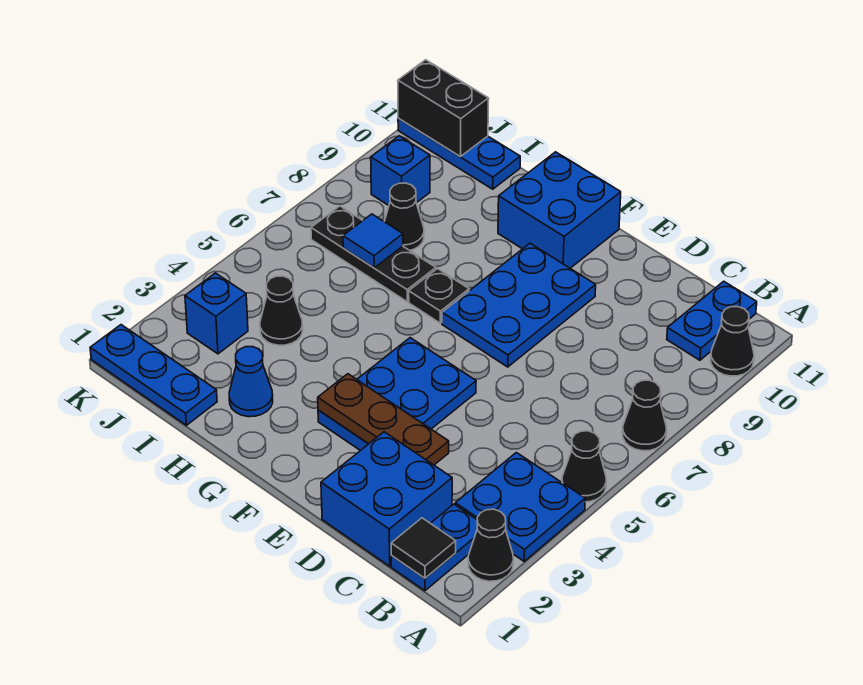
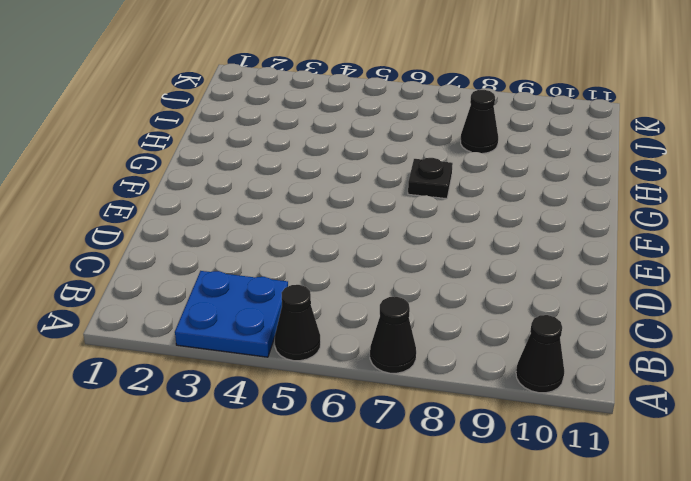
none -> black cone A2 level 1
none -> blue plate B1:B2 level 1
none -> blue plate B10:B11 level 1

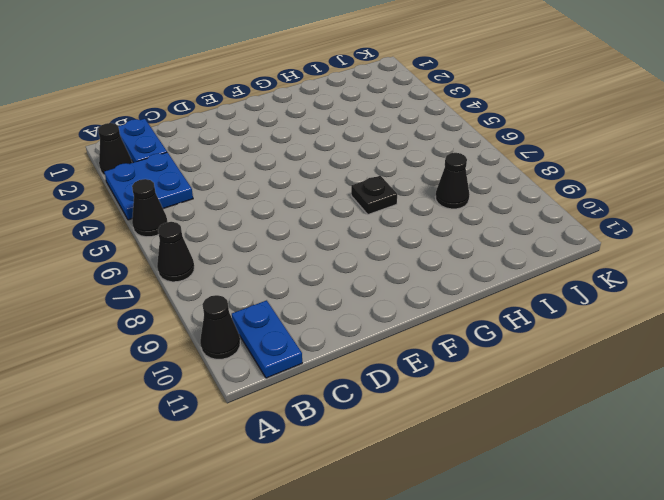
none -> blue brick C1:D2 level 1
none -> blue plate E3:F5 level 1
none -> blue plate E7:F9 level 1

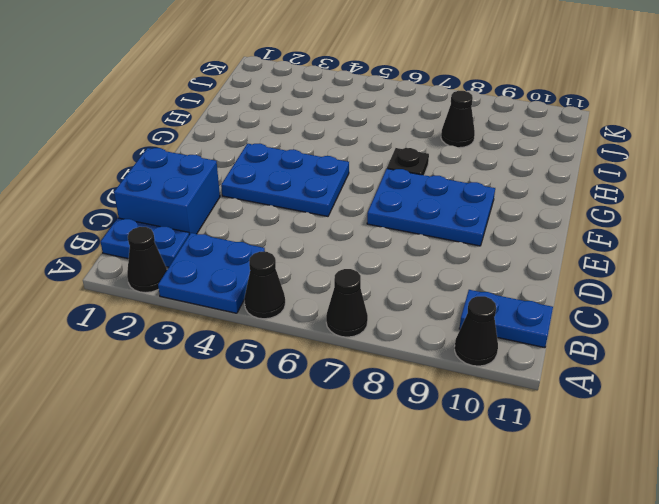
none -> blue brick F10:G11 level 1
none -> blue cone H2 level 1
none -> black plate H7:J7 level 1

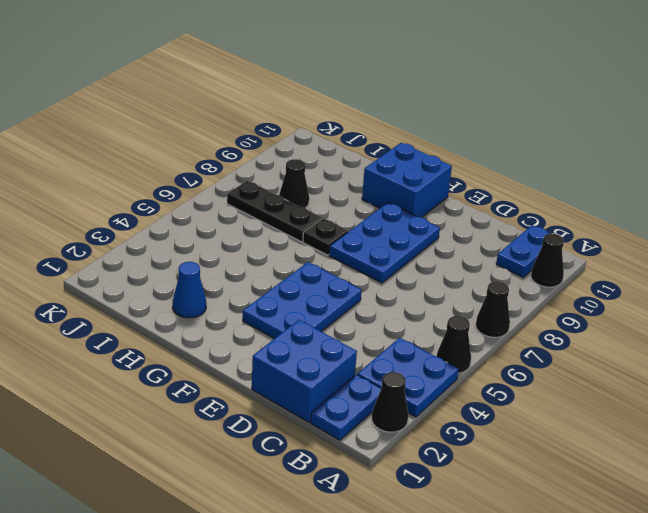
none -> blue plate I1:K1 level 1
none -> black cone I4 level 1
none -> blue plate I11:K11 level 1

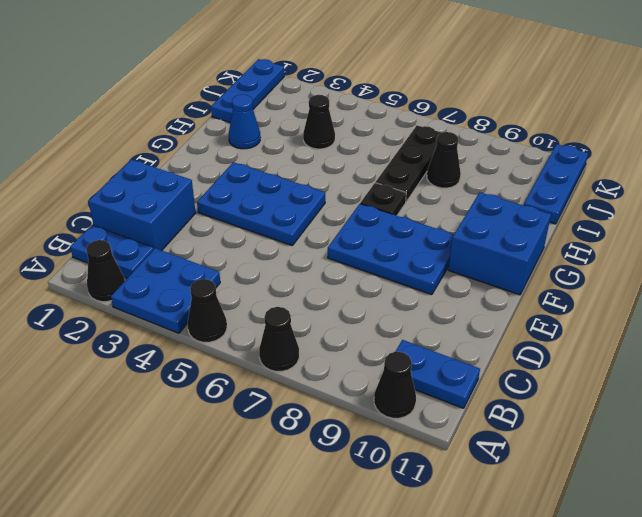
none -> blue brick J3 level 1
none -> blue brick J9 level 1
none -> black tile B1 level 2

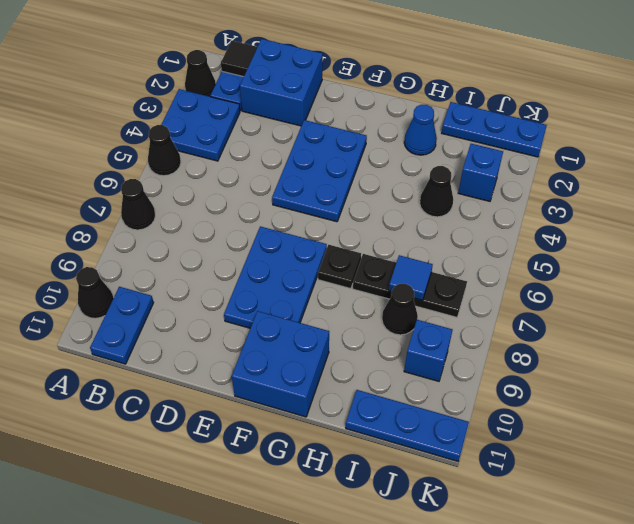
none -> brown plate D3:F3 level 2
none -> black brick J11:K11 level 2

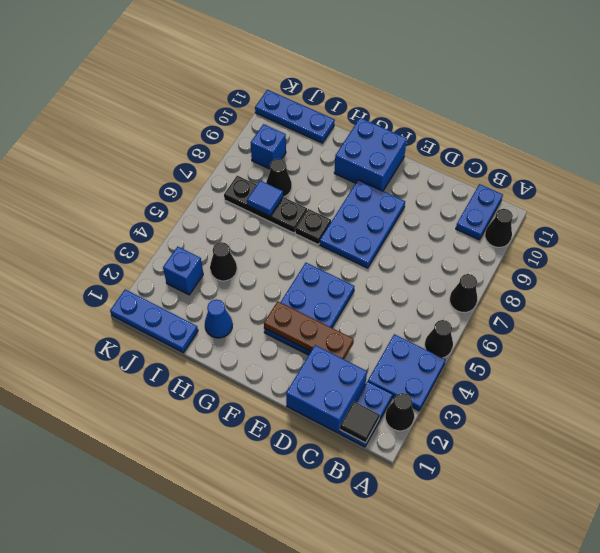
none -> black brick J11:K11 level 2

